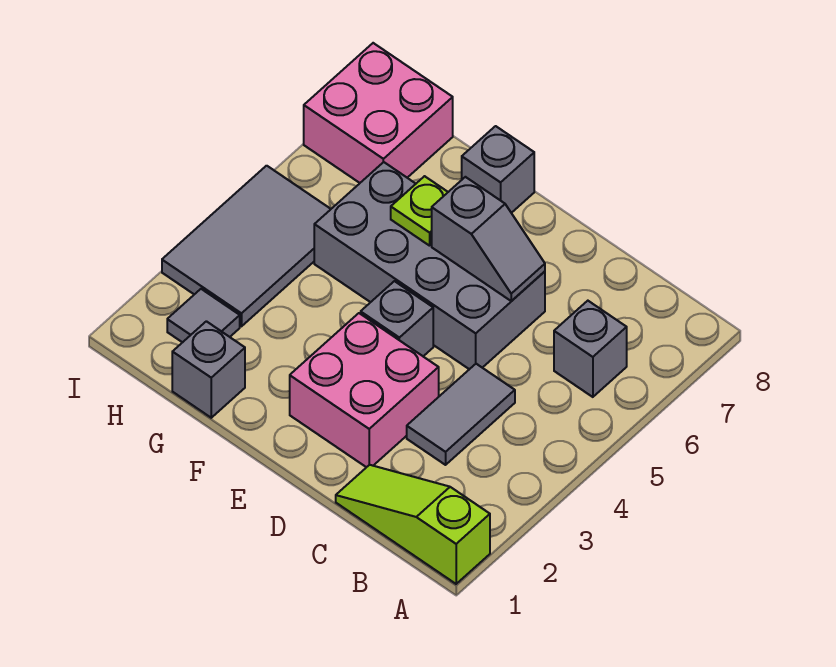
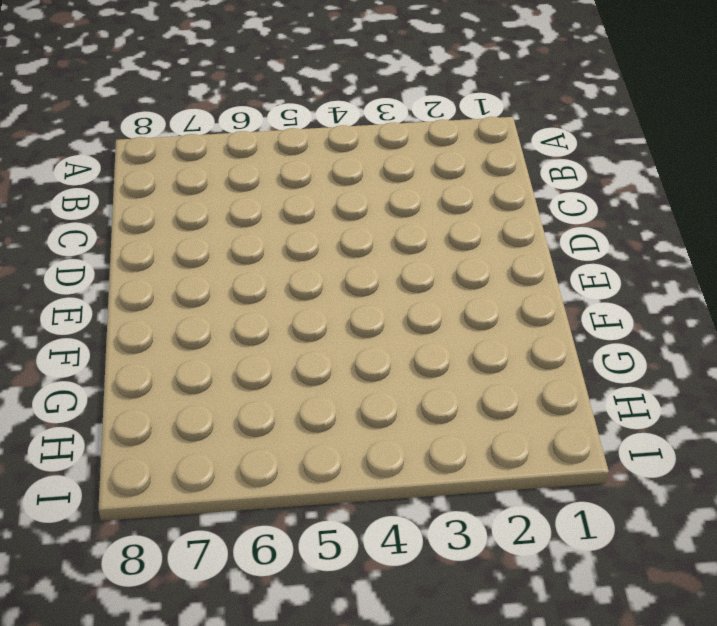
none -> lime slope A1:C1 level 1 top A
none -> grey brick B6 level 1
none -> grey tile C3:C4 level 1

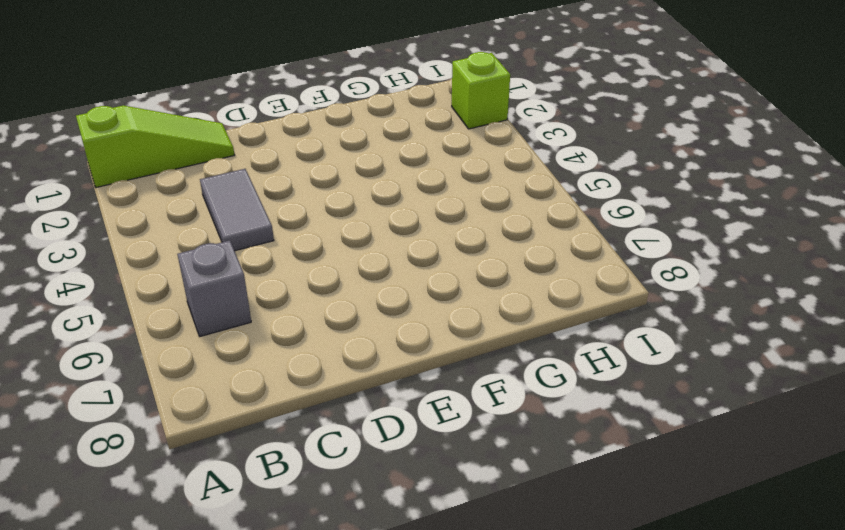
lime brick I2 level 1 -> none
none -> pink brick D2:E3 level 1
none -> grey brick D5:G6 level 1
none -> grey brick E4 level 1

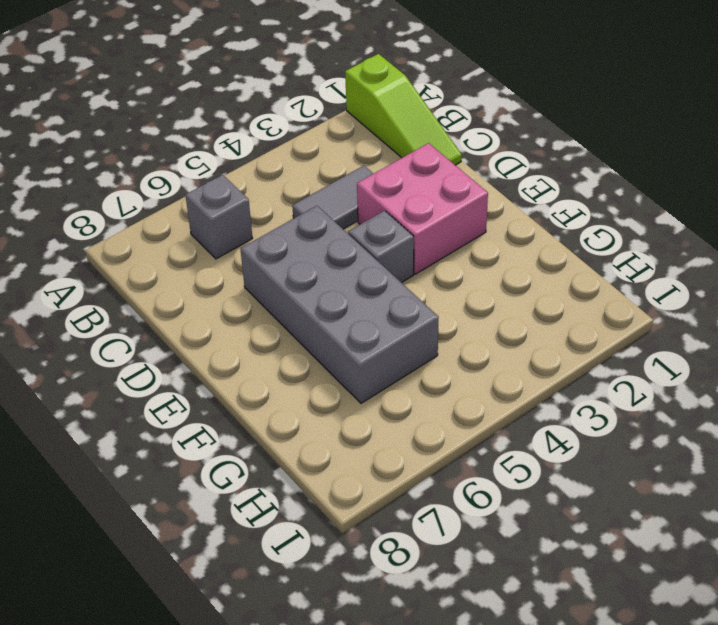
none -> grey brick F8 level 1
none -> grey brick G1 level 1
none -> grey tile H2 level 1

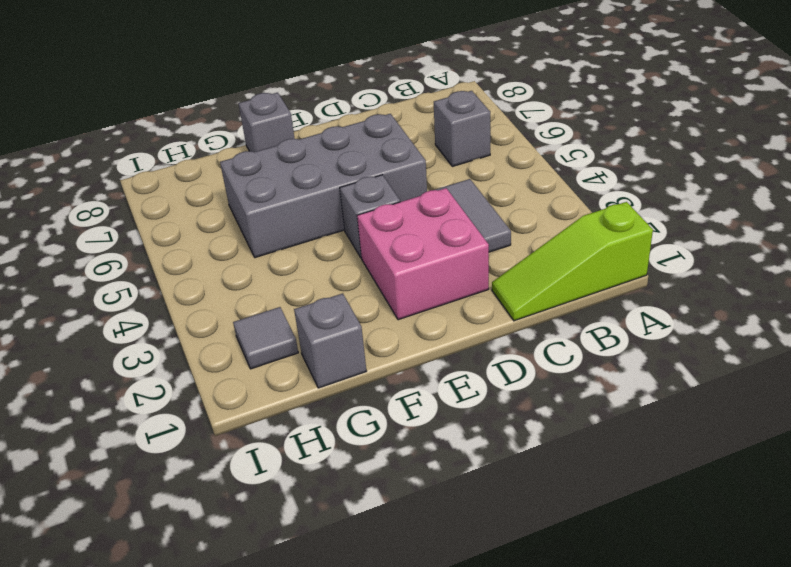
none -> grey tile H3:I5 level 1
none -> pink brick H7:I8 level 1
none -> grey slope D6:E6 level 2 top E

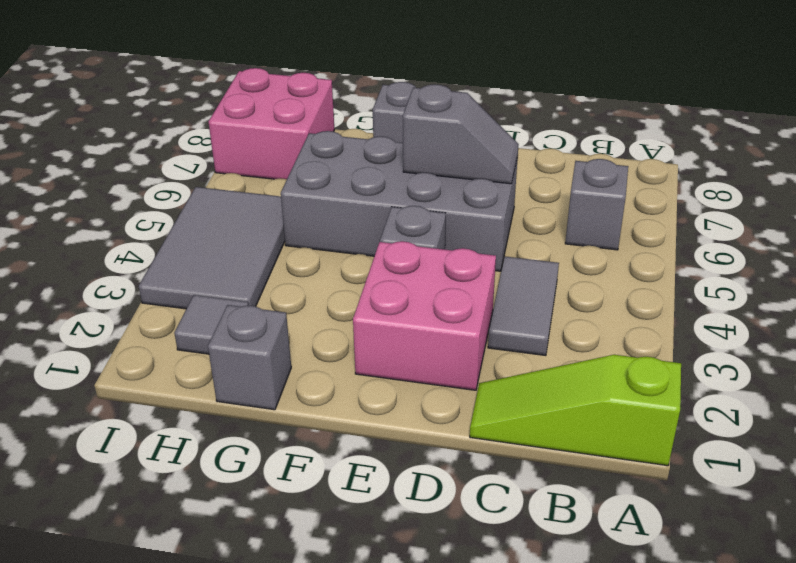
none -> lime plate F6 level 2

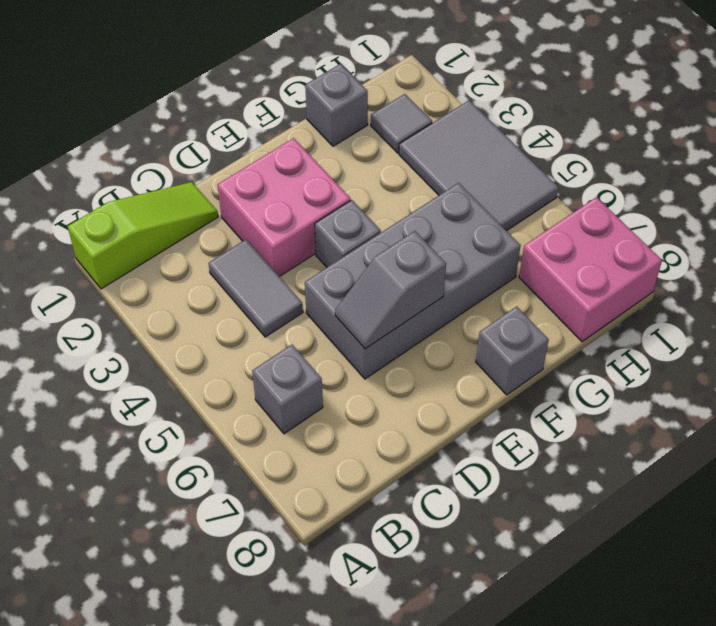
none -> lime plate F6 level 2

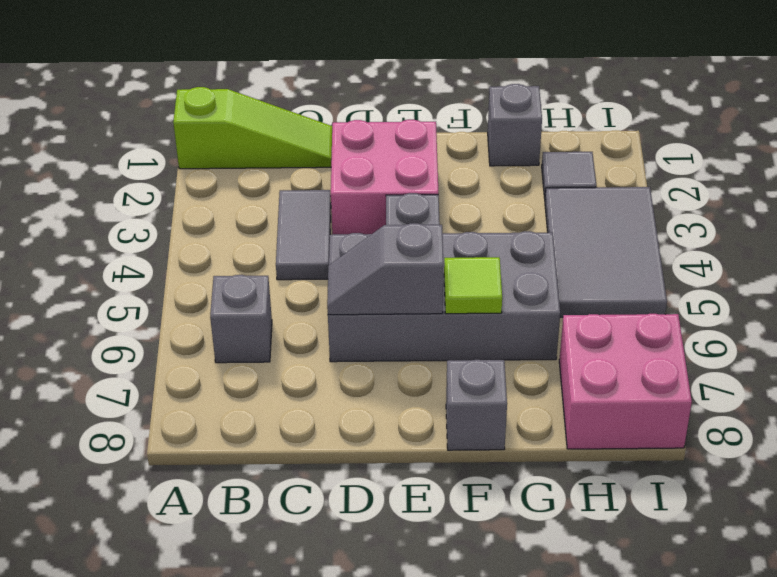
lime tile F6 level 2 -> lime plate F6 level 2

